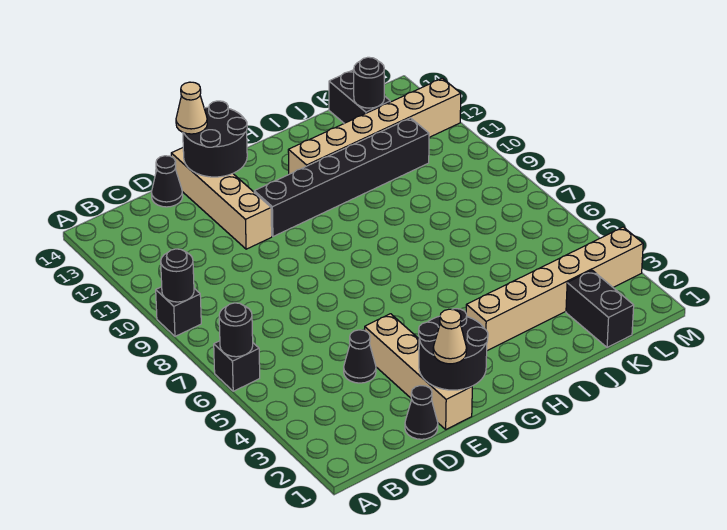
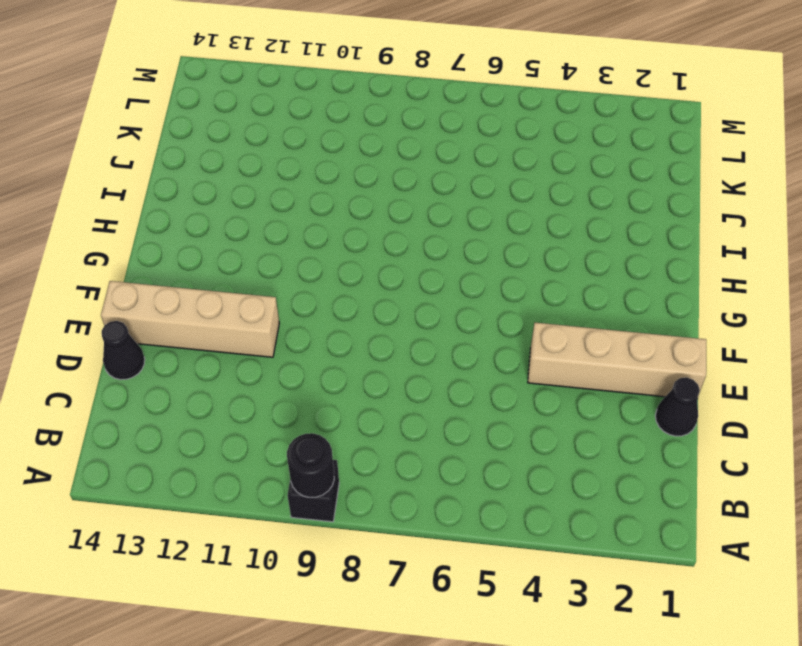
none -> black brick A6 level 1
none -> black cone D4 level 1
none -> black brick F11:K11 level 1

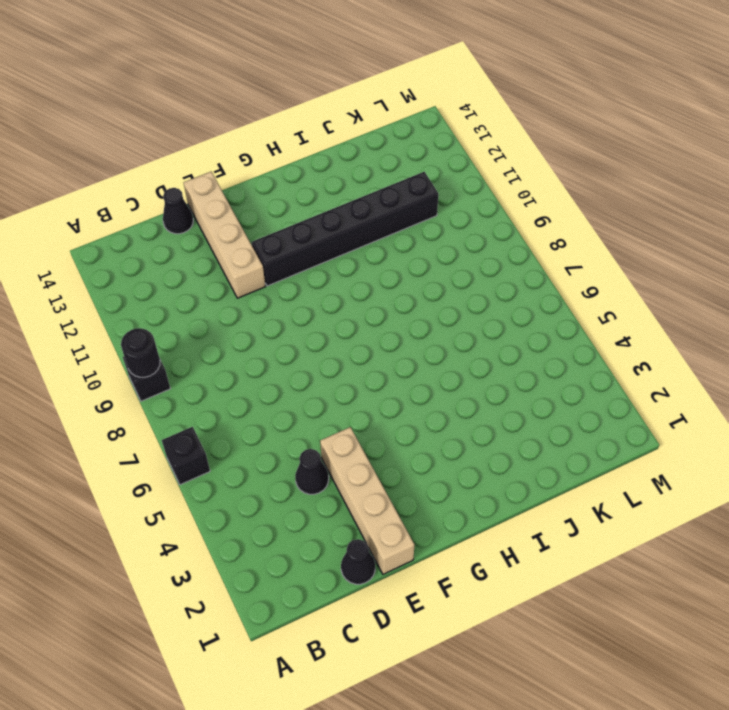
none -> tan brick H3:M3 level 1
none -> tan brick H12:M12 level 1
none -> black brick K1:K2 level 1

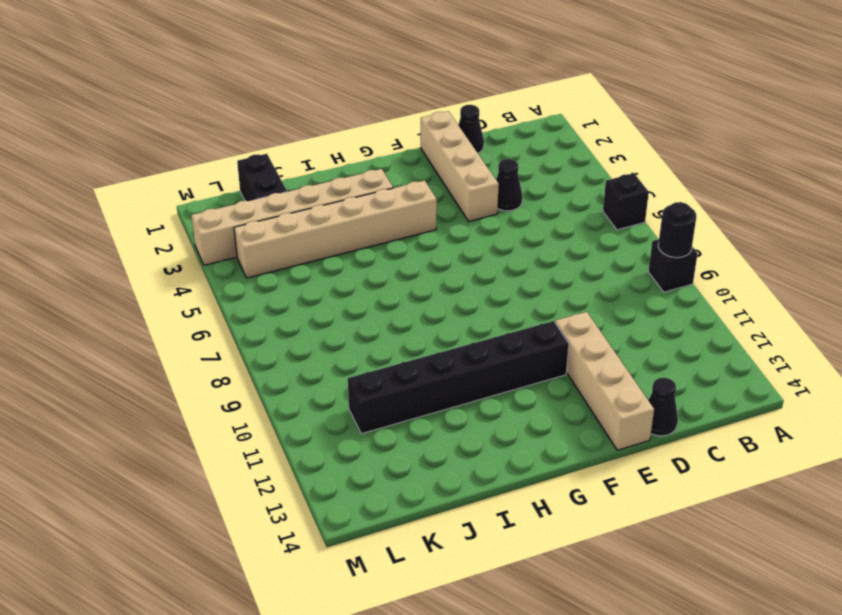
tan brick G4:L4 level 1 -> tan brick H12:M12 level 1
none -> black brick K13:K14 level 1
none -> black round brick A6 level 2
none -> black round brick E1:F2 level 2

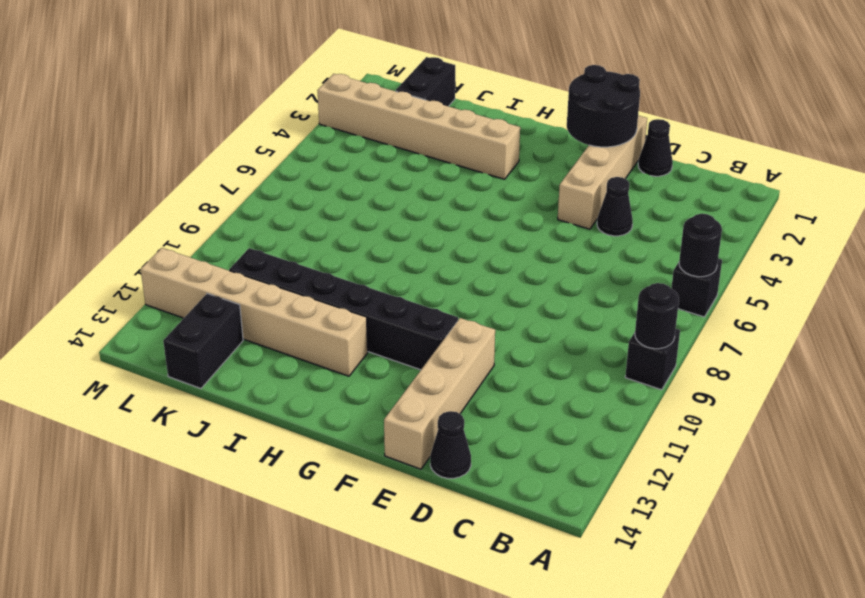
none -> black round brick E13:F14 level 2
none -> black round brick K13 level 2
none -> tan cone E1 level 3

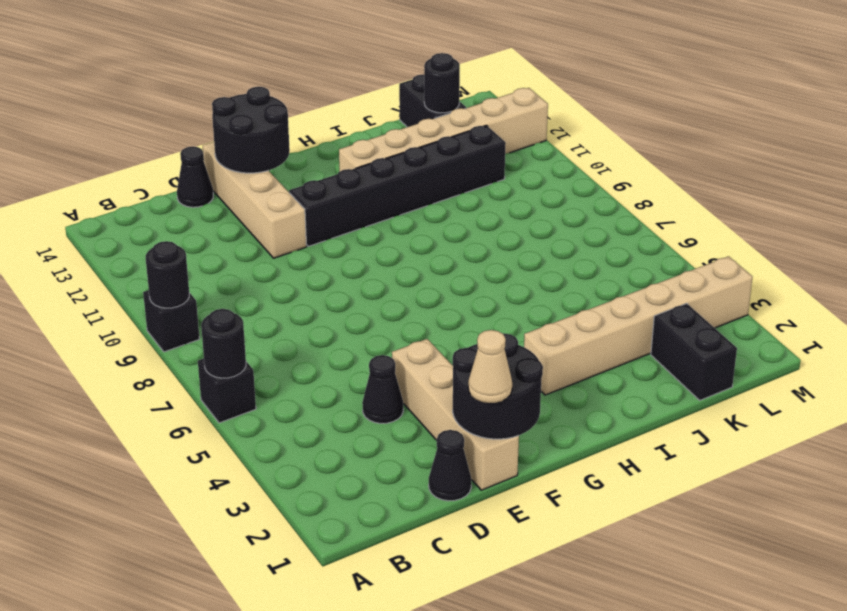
none -> tan cone E14 level 3

